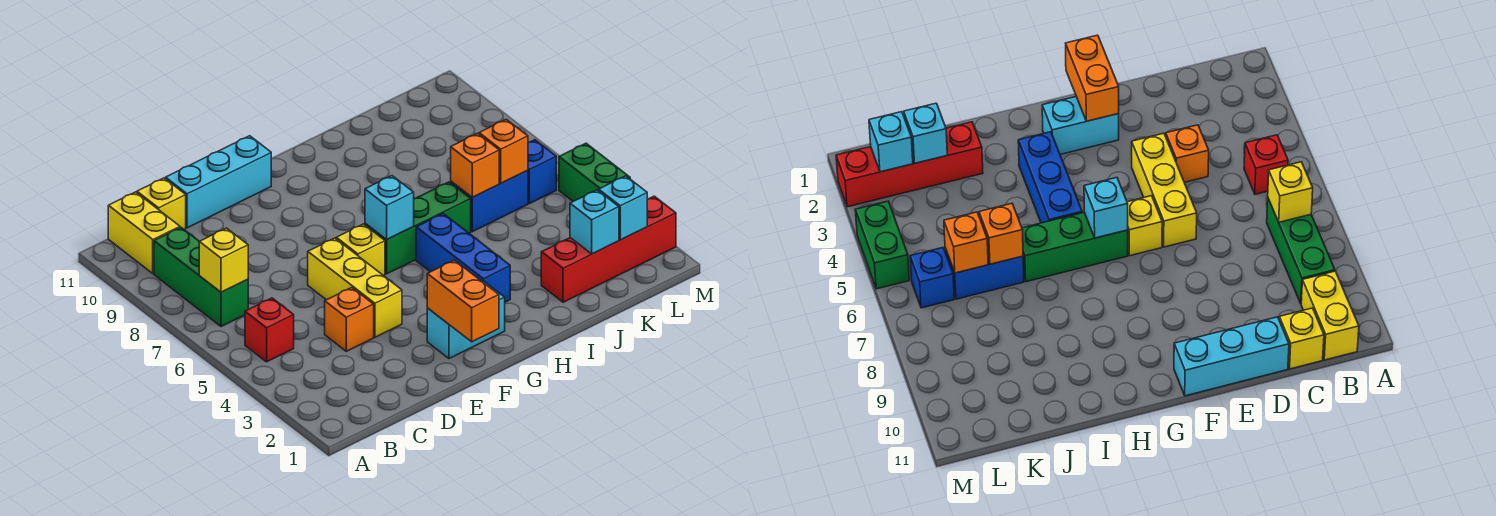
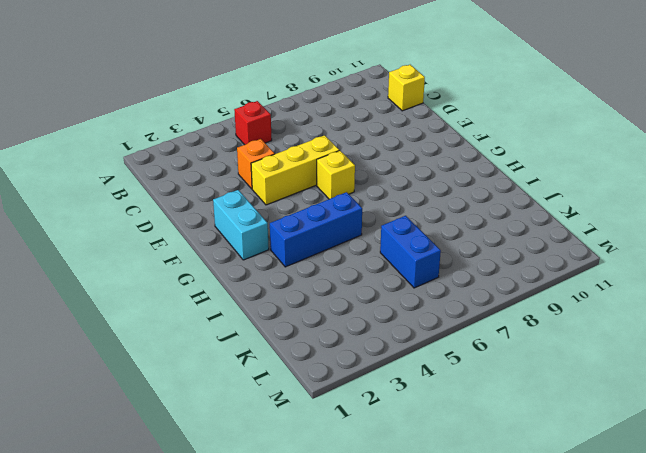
none -> green brick B7:B9 level 1
none -> yellow brick B10:B11 level 1
none -> cyan brick D11:F11 level 1

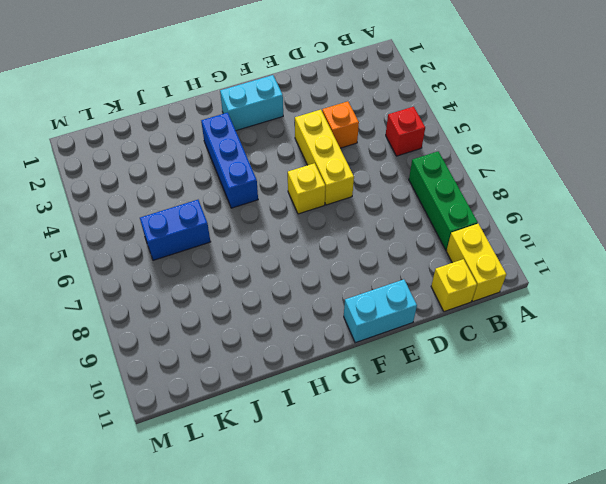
cyan brick E11:F11 level 1 -> cyan brick D11:F11 level 1
none -> green brick G6:I6 level 1
none -> red brick J2:M2 level 1
none -> blue brick L6 level 1

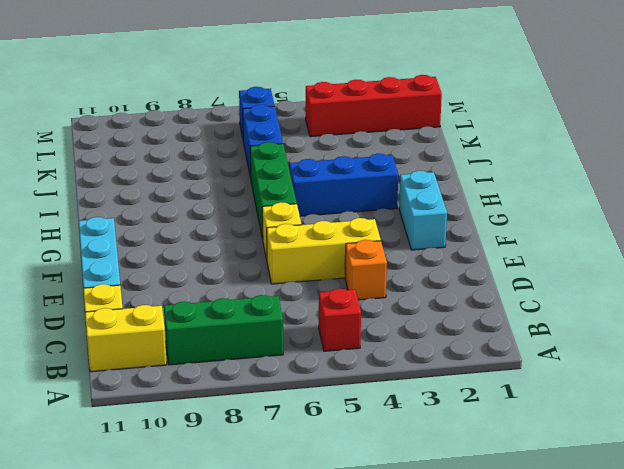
red brick L1:L4 level 1 -> red brick J2:M2 level 1
none -> green brick M4:M5 level 1
none -> yellow brick B7 level 2
none -> orange brick F1:F2 level 2

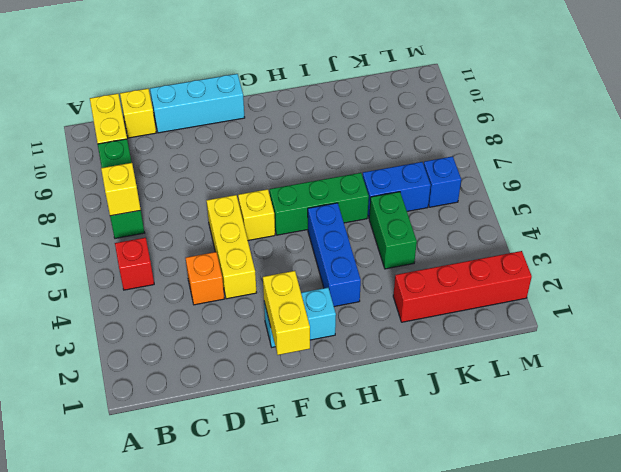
yellow brick F1:F2 level 2 -> orange brick F1:F2 level 2
green brick J4:J5 level 1 -> green brick M4:M5 level 1
none -> cyan brick G6 level 2
none -> orange brick J6 level 2
none -> cyan brick K2 level 2

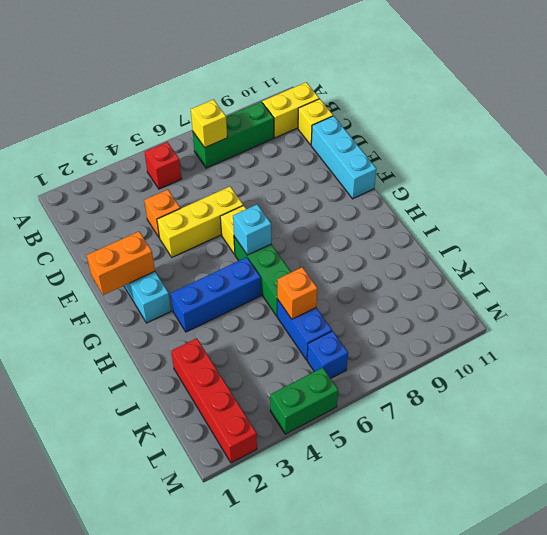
none -> cyan brick K2 level 2
none -> orange brick K6 level 2
none -> cyan brick L2 level 2

